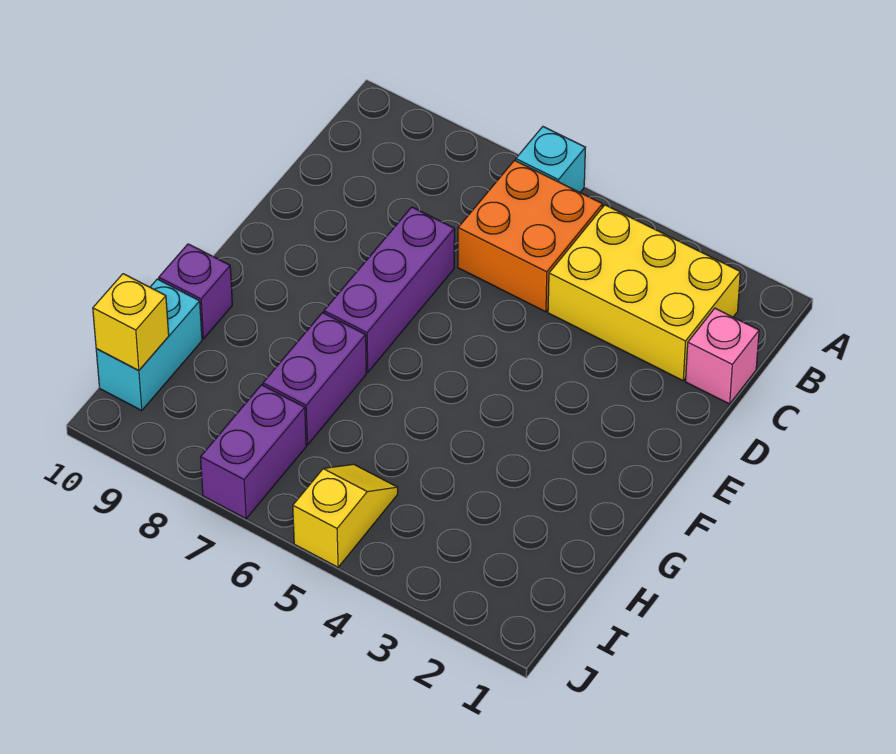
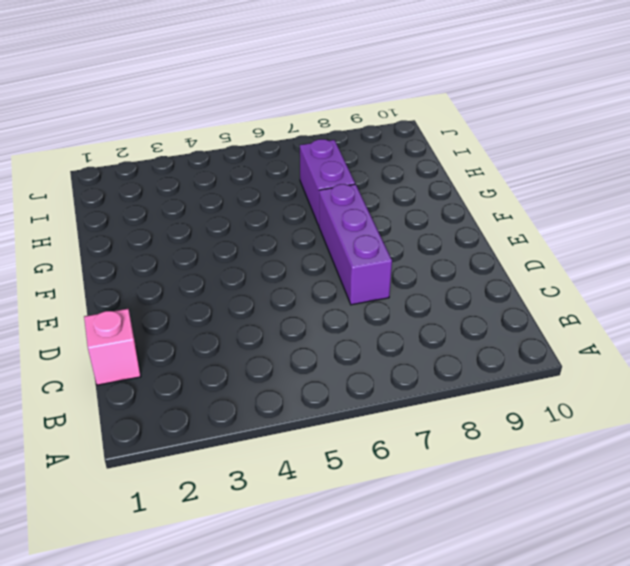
none -> cyan brick A6 level 1
none -> yellow brick B2:C4 level 1

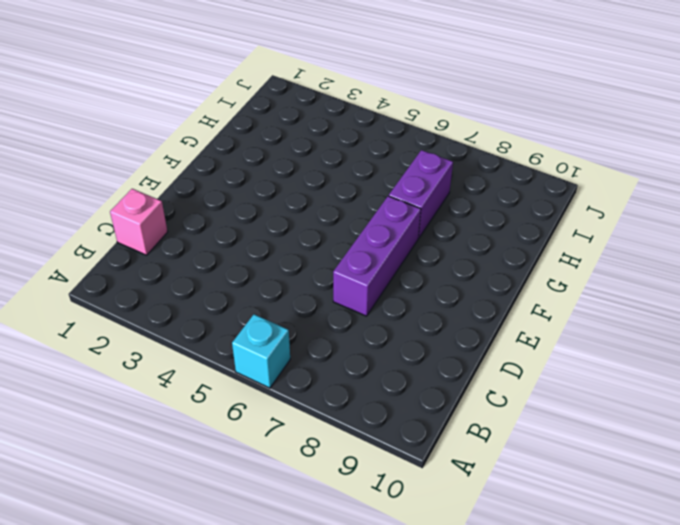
none -> yellow brick B2:C4 level 1
none -> orange brick B5:C6 level 1

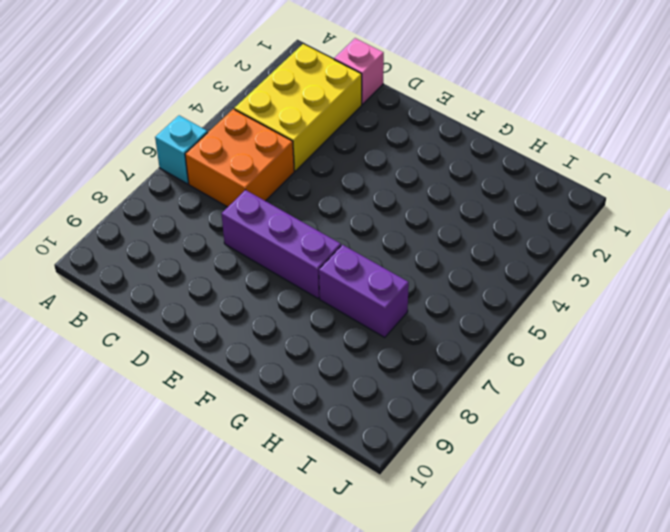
none -> purple brick G10 level 1
none -> cyan brick H10:I10 level 1

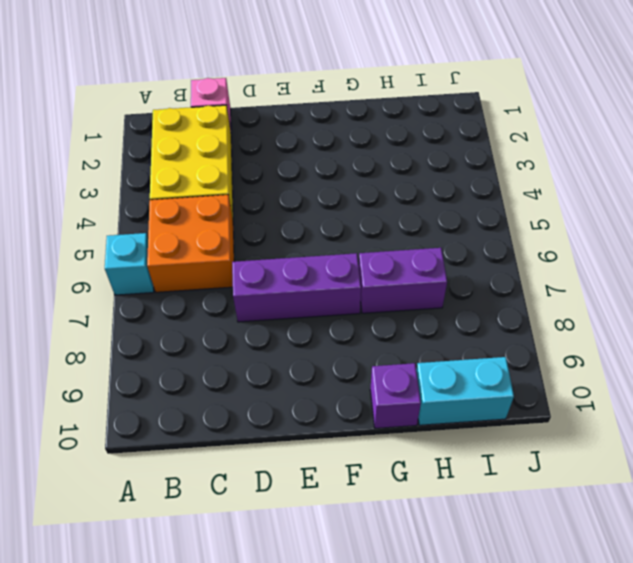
none -> yellow slope I5:J5 level 1 top J
none -> purple brick I7:J7 level 1

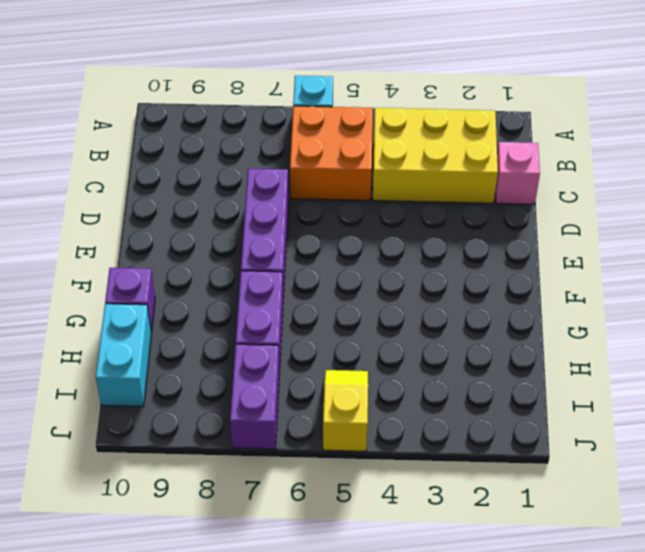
none -> yellow brick I10 level 2

